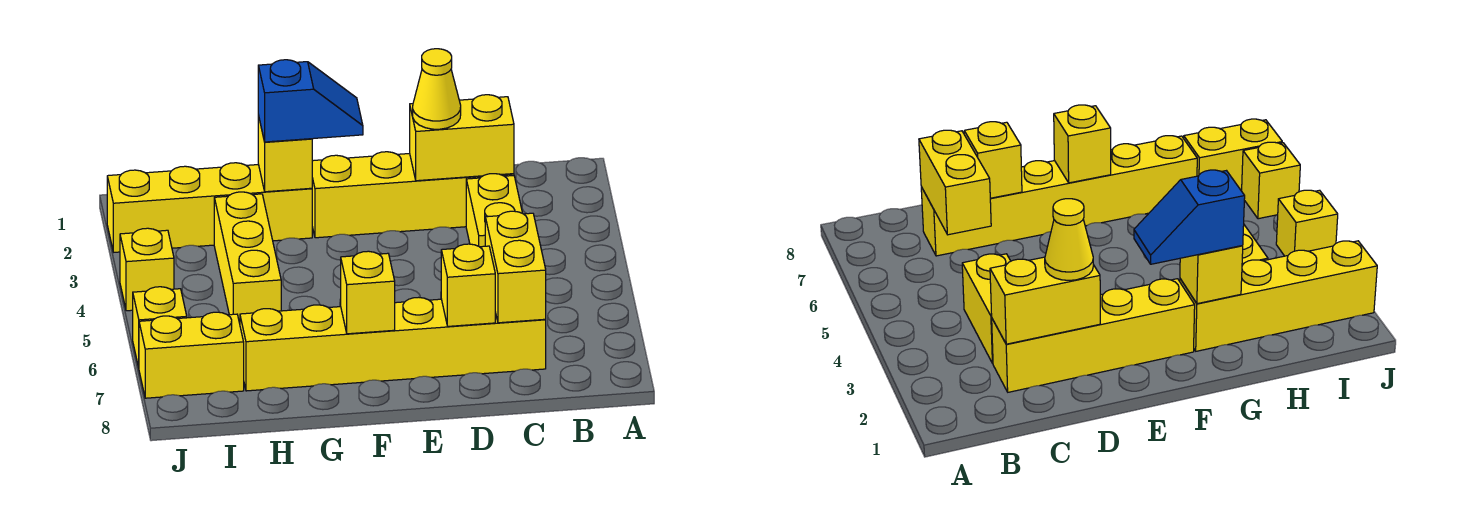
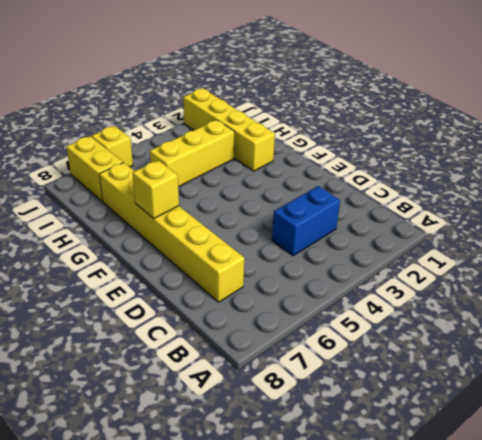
blue brick C3:C4 level 1 -> yellow brick C3:C4 level 1
none -> yellow brick C2:F2 level 1
none -> yellow brick J4 level 1
none -> yellow brick C2:D2 level 2

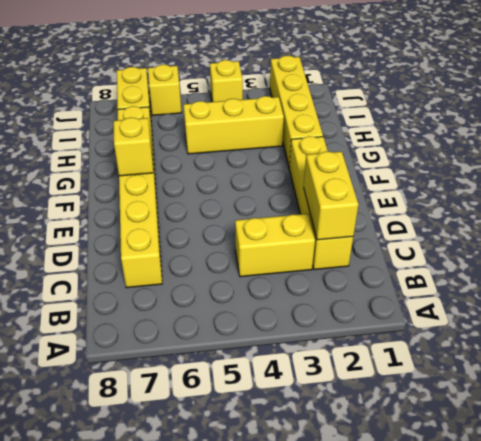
none -> yellow brick C6:C7 level 2
none -> yellow brick D7 level 2
none -> yellow brick G2 level 2

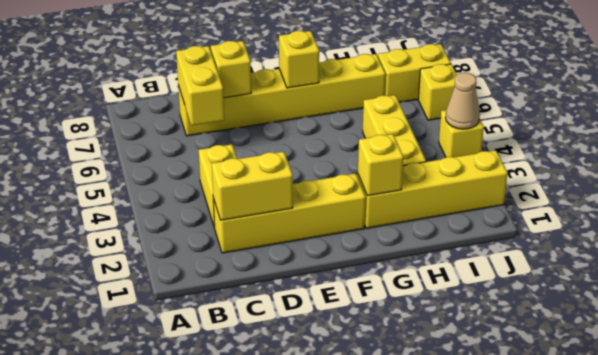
tan cone J4 level 2 -> none
none -> yellow cone D2 level 3
none -> blue slope F2:G2 level 3 top G

